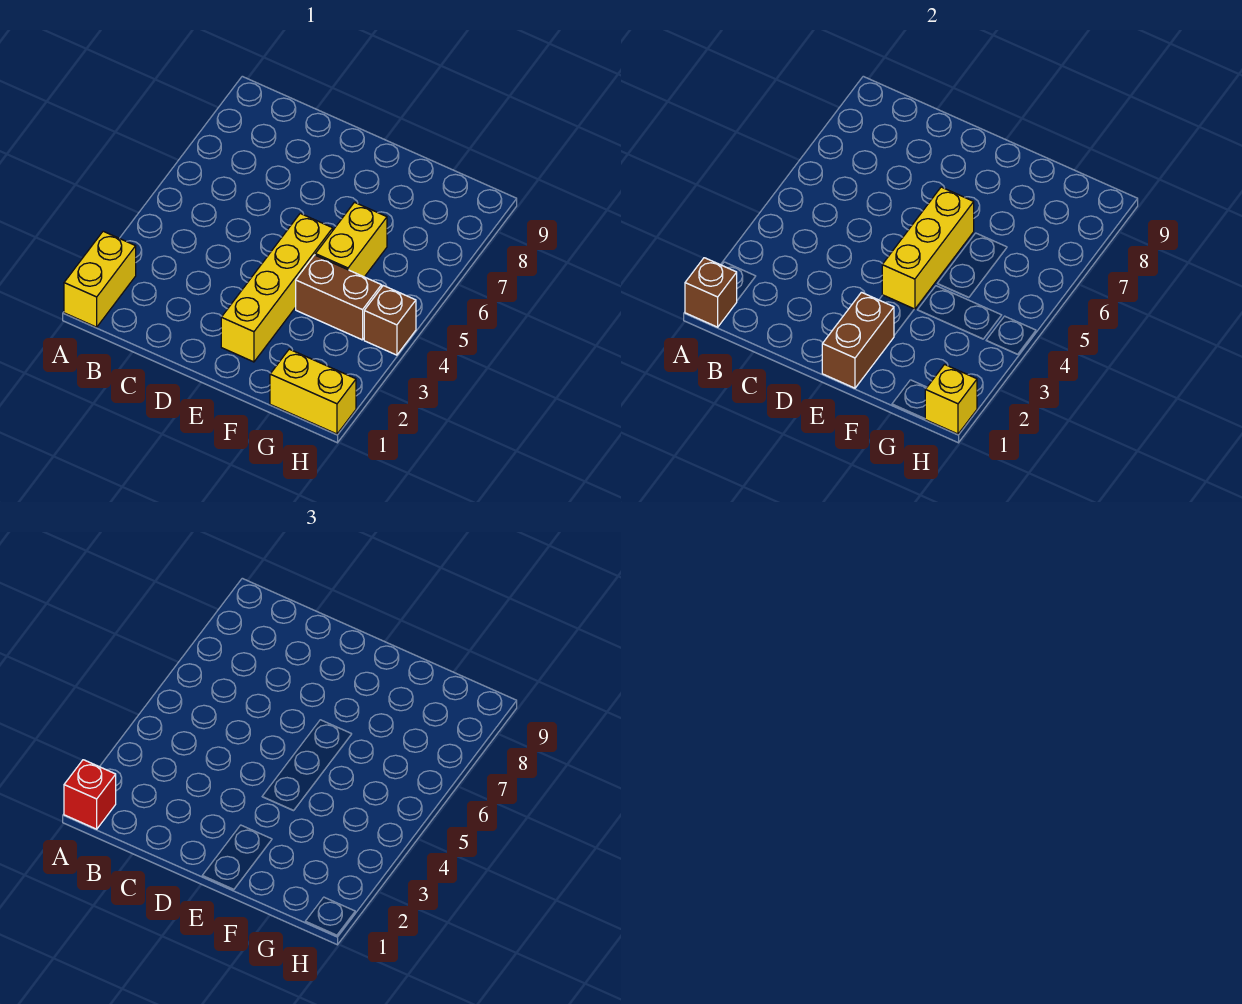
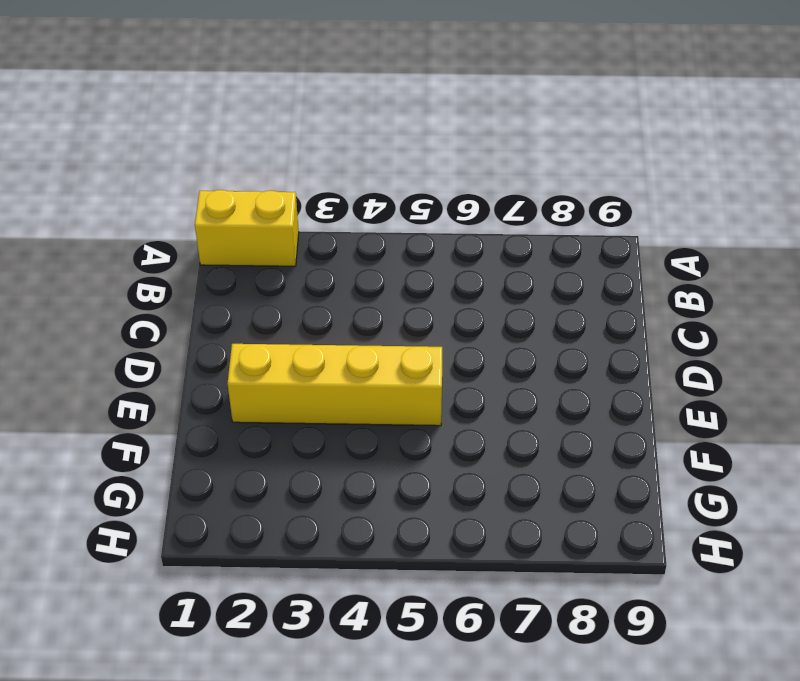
none -> brown brick F4:G4 level 1
none -> yellow brick F5:F6 level 1

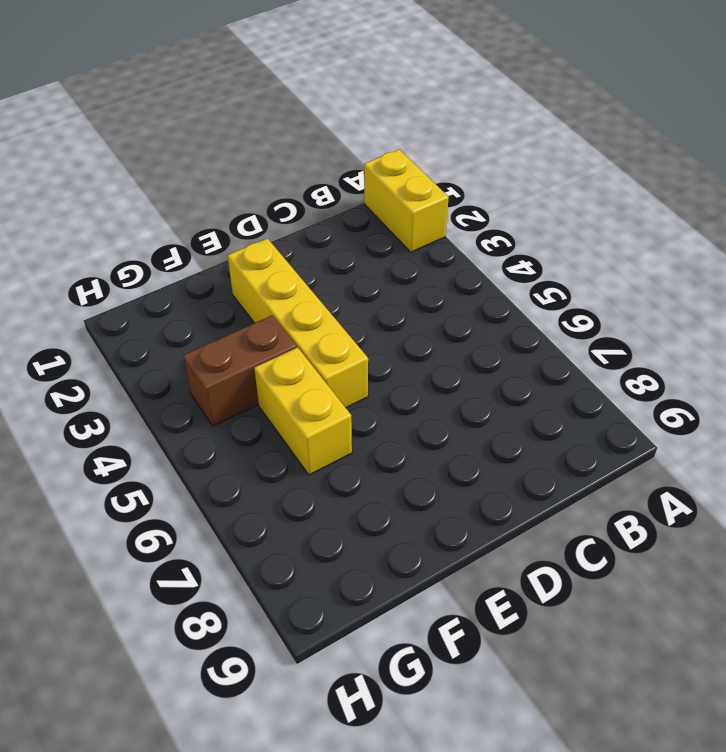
none -> yellow brick G1:H1 level 1
none -> brown brick H4 level 1

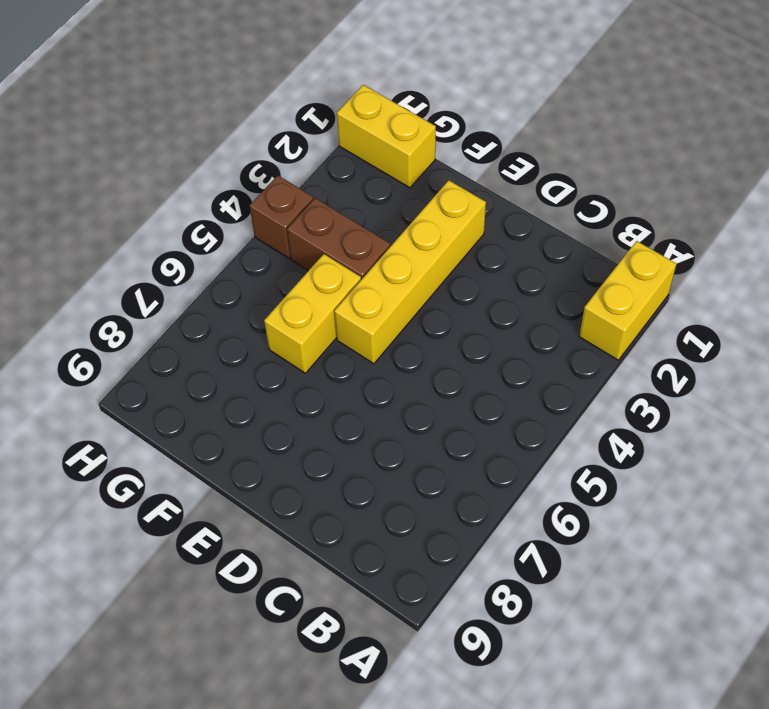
none -> brown brick A1 level 2
none -> brown brick E1:E2 level 2

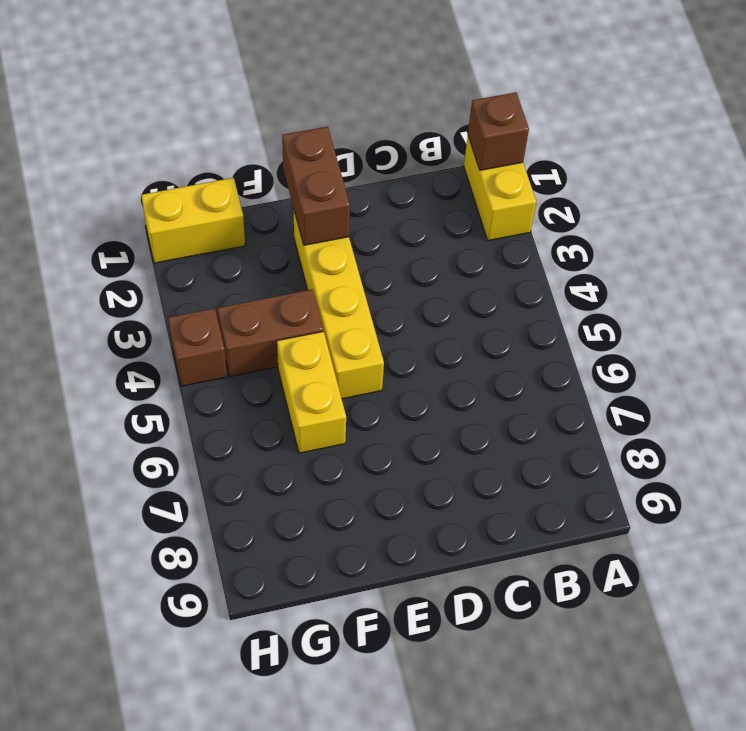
none -> yellow brick E4:E6 level 2
none -> yellow brick H1 level 2

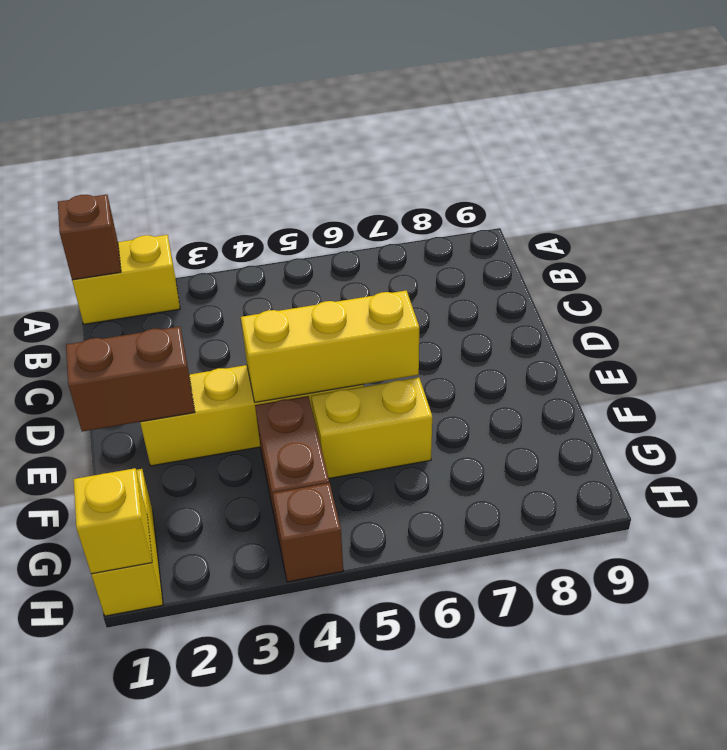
none -> red brick A1 level 3

